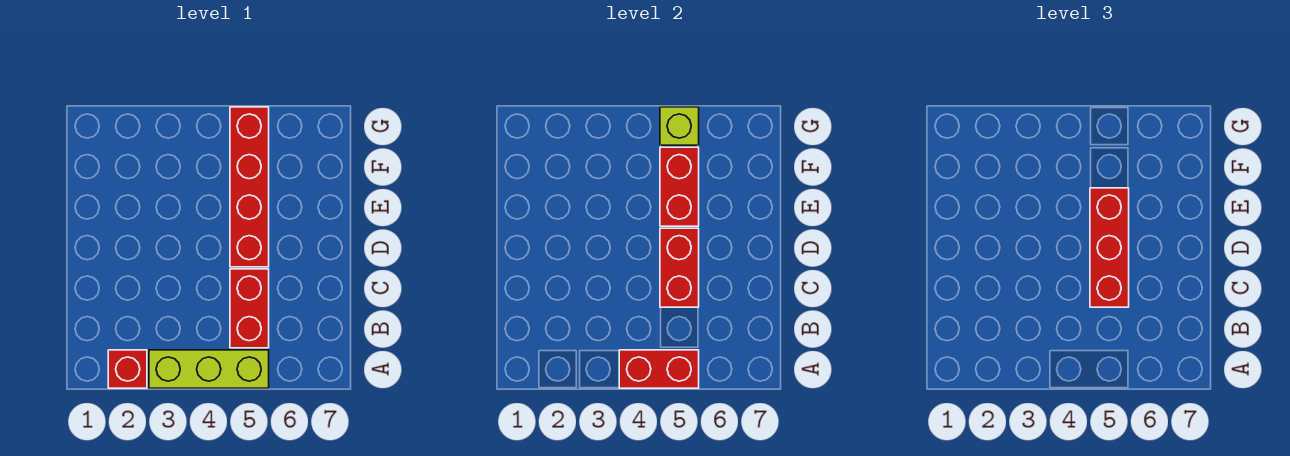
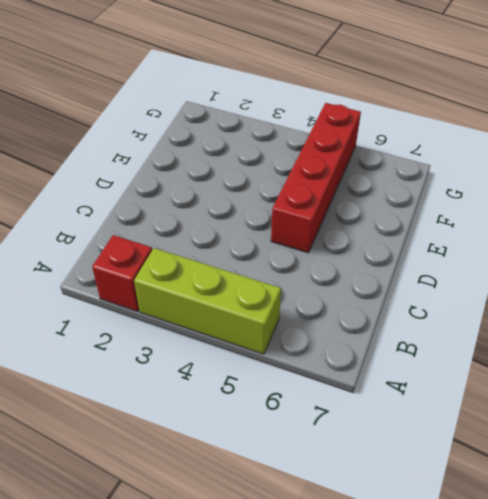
none -> red brick B5:C5 level 1
none -> red brick A4:A5 level 2

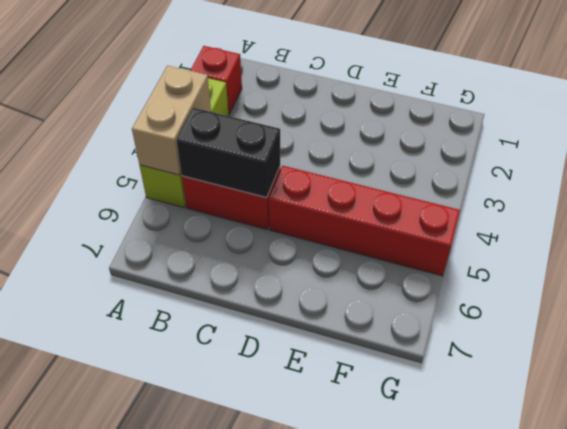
tan brick A4:A5 level 2 -> red brick A4:A5 level 2
black brick B5:C5 level 2 -> red brick C5:D5 level 2
none -> red brick E5:F5 level 2
none -> lime brick G5 level 2

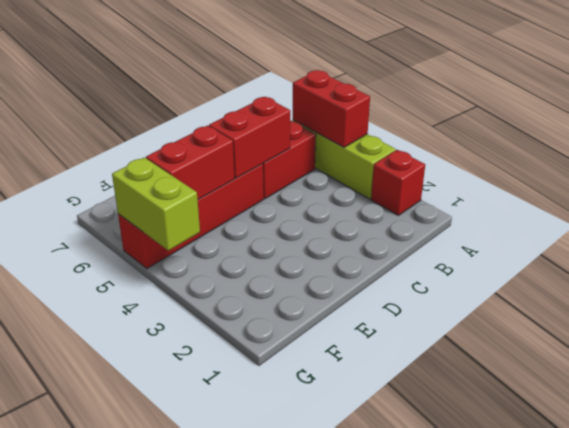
lime brick G4:G5 level 2 -> lime brick G5 level 2
none -> red brick C5:E5 level 3

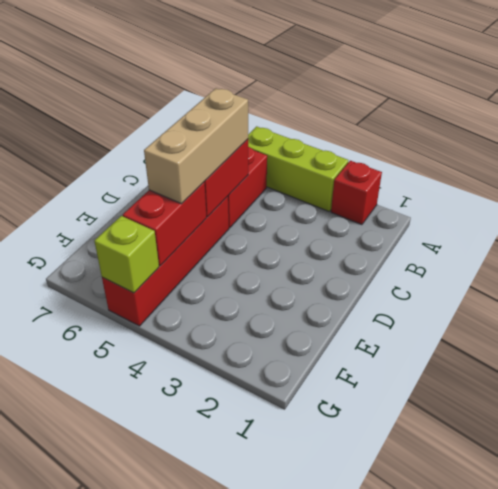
tan brick C5:E5 level 3 -> red brick C5:E5 level 3
none -> red brick A4:A5 level 2

